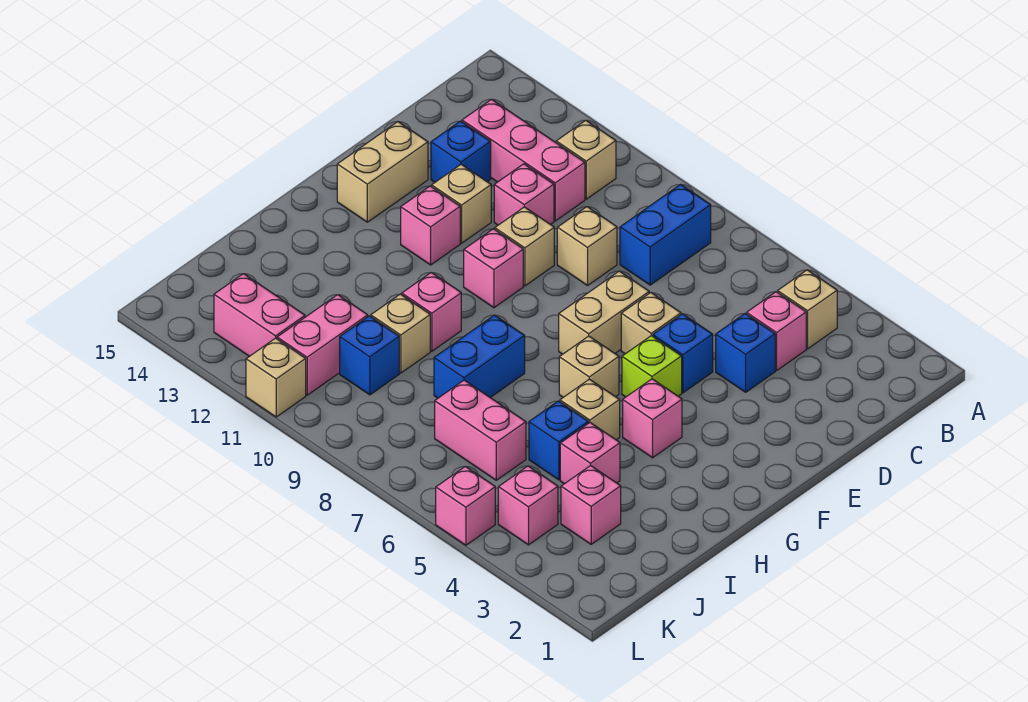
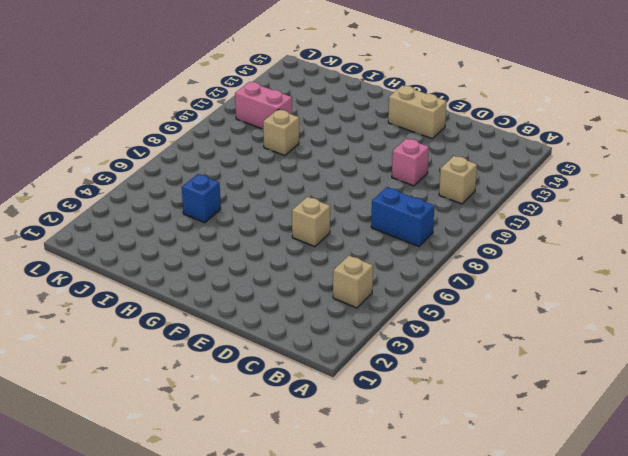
none -> pink brick C4 level 1
none -> pink brick C11:C13 level 1
none -> blue brick D4 level 1
none -> tan brick D9 level 1

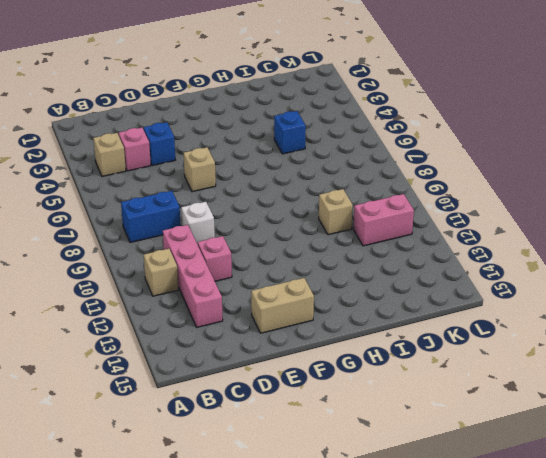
pink brick C10:C13 level 1 -> pink brick C11:C13 level 1
white brick D9 level 1 -> tan brick D9 level 1
none -> blue brick D13 level 1
none -> blue brick E5 level 1
none -> tan brick E7:F7 level 1
none -> tan brick E10 level 1

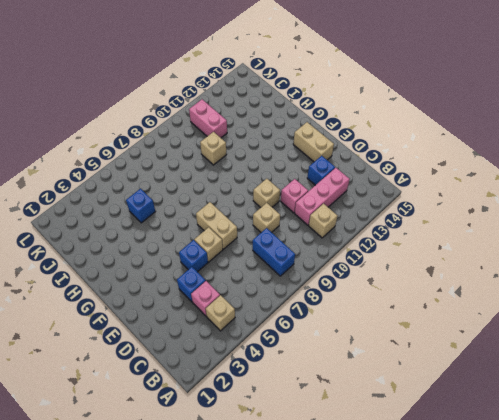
none -> tan brick E12 level 1
none -> lime brick F5 level 1
none -> pink brick F10 level 1
none -> pink brick F12 level 1

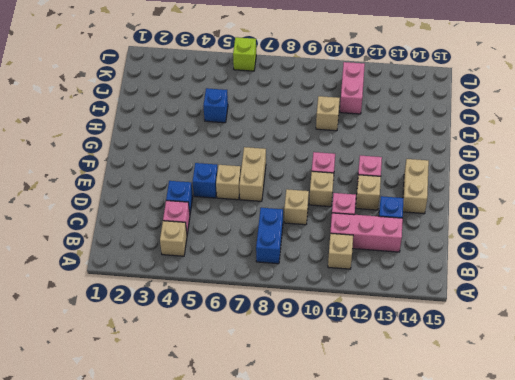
lime brick L6 level 1 -> lime brick F5 level 1
none -> pink brick G4 level 1
none -> tan brick G6 level 1
none -> tan brick H5 level 1
none -> blue brick H8:I8 level 1

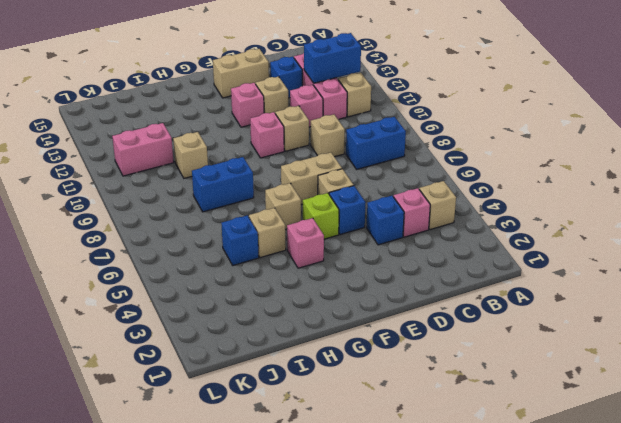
blue brick B12:C12 level 2 -> none
none -> pink brick H10 level 1
none -> pink brick I4 level 1
none -> pink brick J3 level 1
none -> pink brick J6:J7 level 1

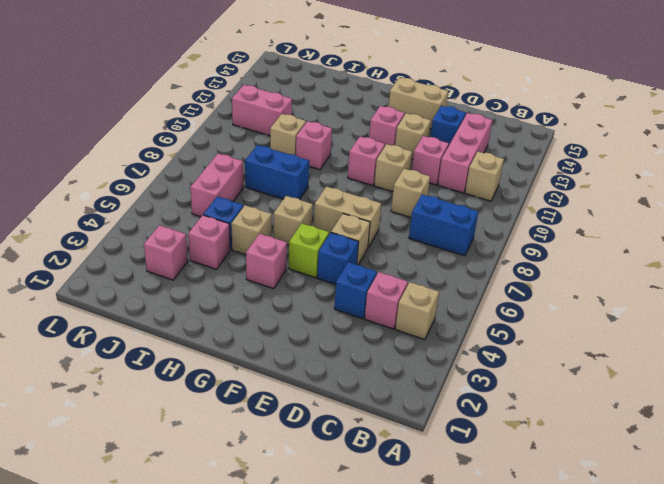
none -> blue brick J10 level 1
none -> pink brick K4 level 1
none -> pink brick K12:K13 level 1
none -> pink brick L5 level 1

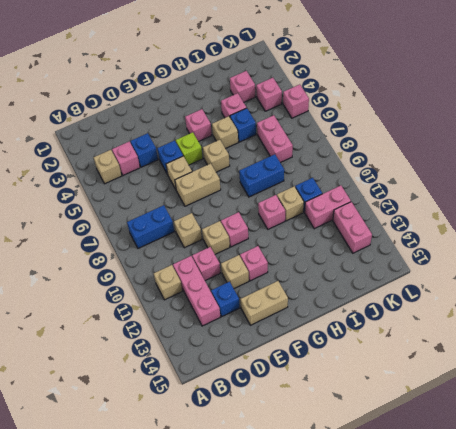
none -> tan brick L11 level 1

